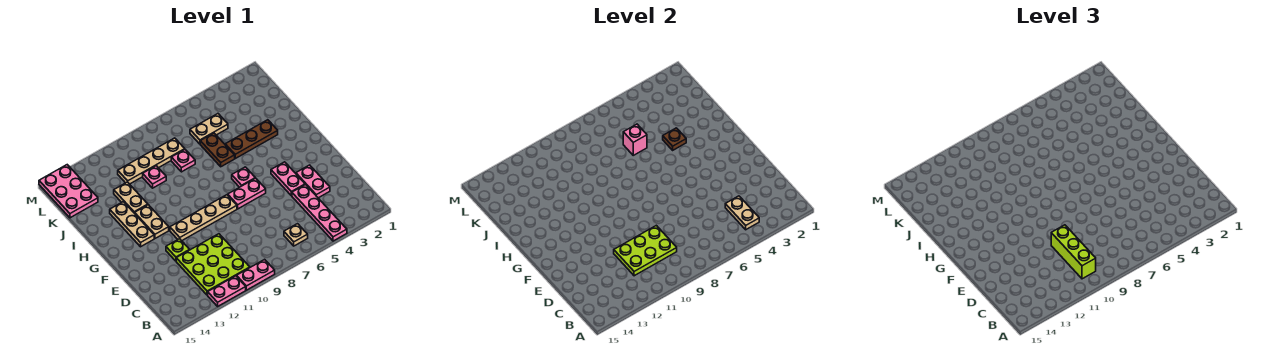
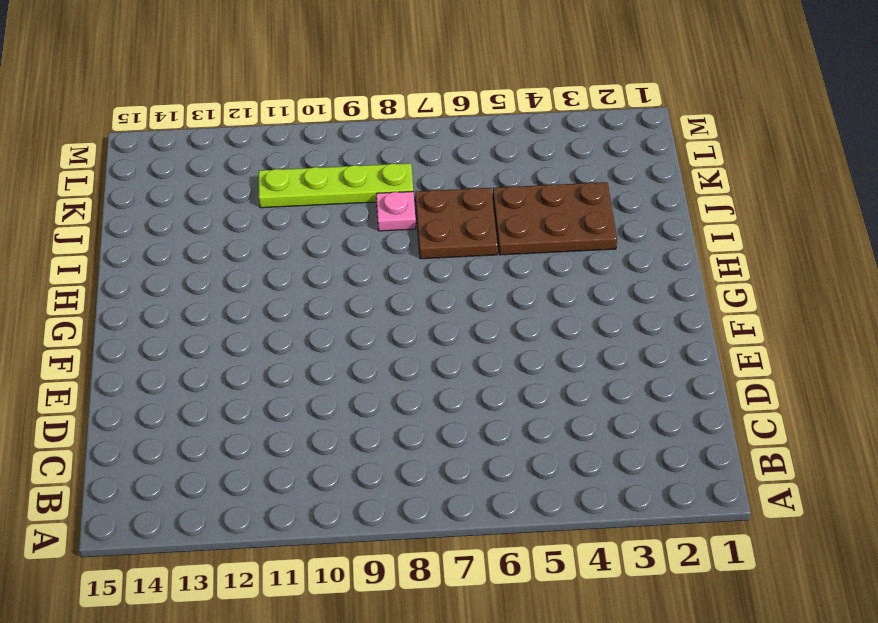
brown plate I3:J5 level 1 -> brown plate I3:I5 level 1
brown plate I6:J7 level 1 -> brown plate I6:J6 level 1
lime plate K8:K11 level 1 -> tan plate K8:K11 level 1
none -> pink plate A4:D4 level 1
none -> pink plate A9:A10 level 1
none -> pink plate A11:A12 level 1

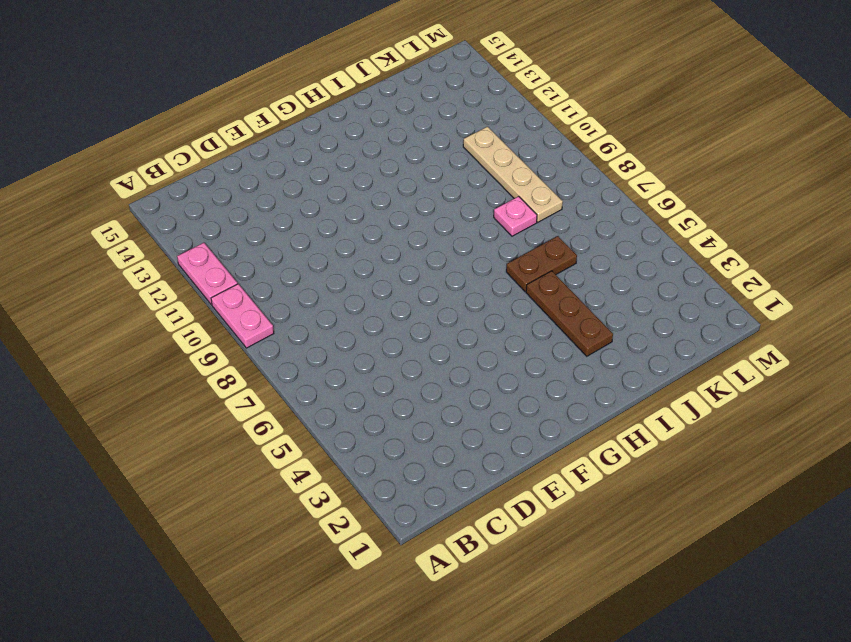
none -> pink plate A4:D4 level 1
none -> tan plate B6 level 1
none -> lime plate B10:D12 level 1

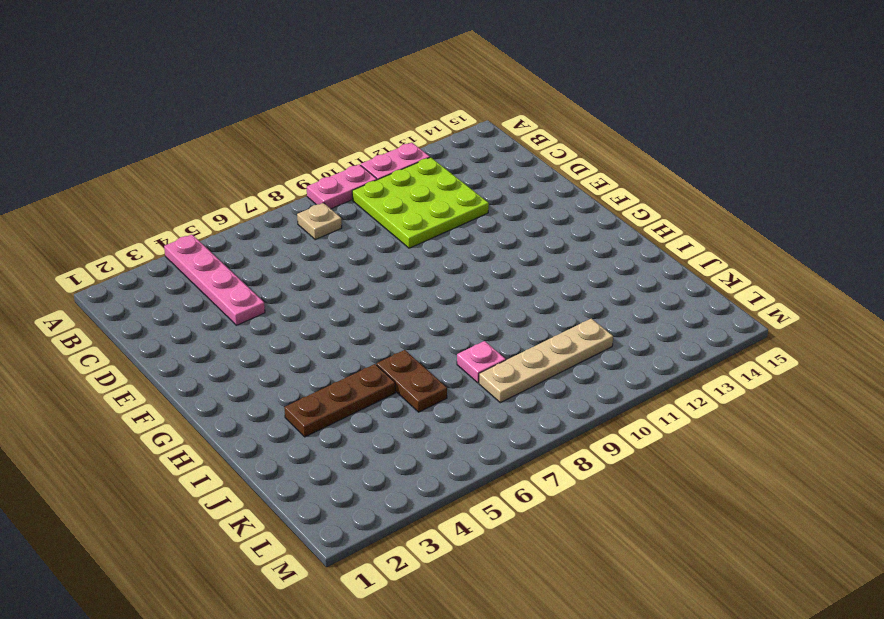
tan plate B8 level 1 -> tan plate B6 level 1
none -> pink plate D3:E3 level 1
none -> pink plate E4:F4 level 1
none -> lime plate E12 level 1

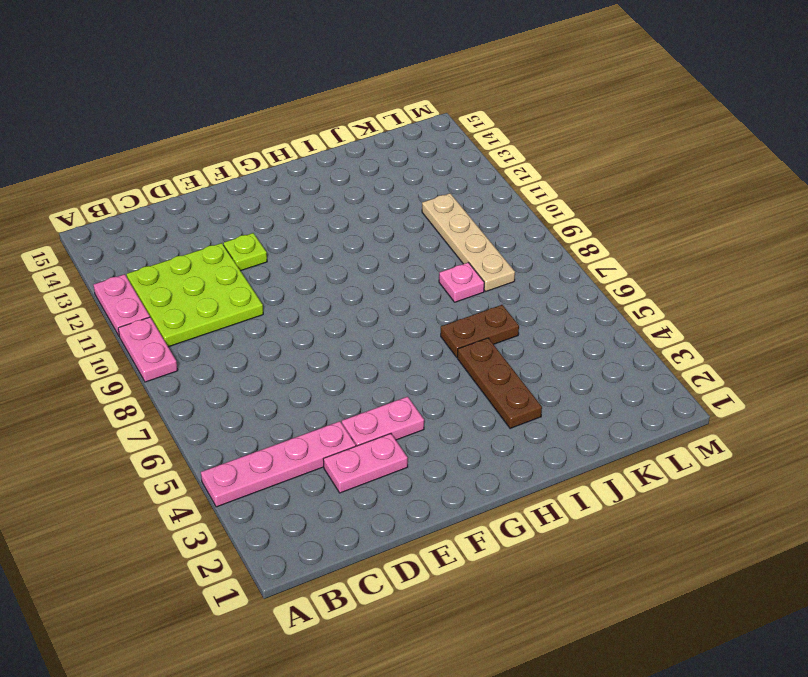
none -> tan plate B6 level 1
none -> pink plate F6:F7 level 1
none -> tan plate F8:F11 level 1

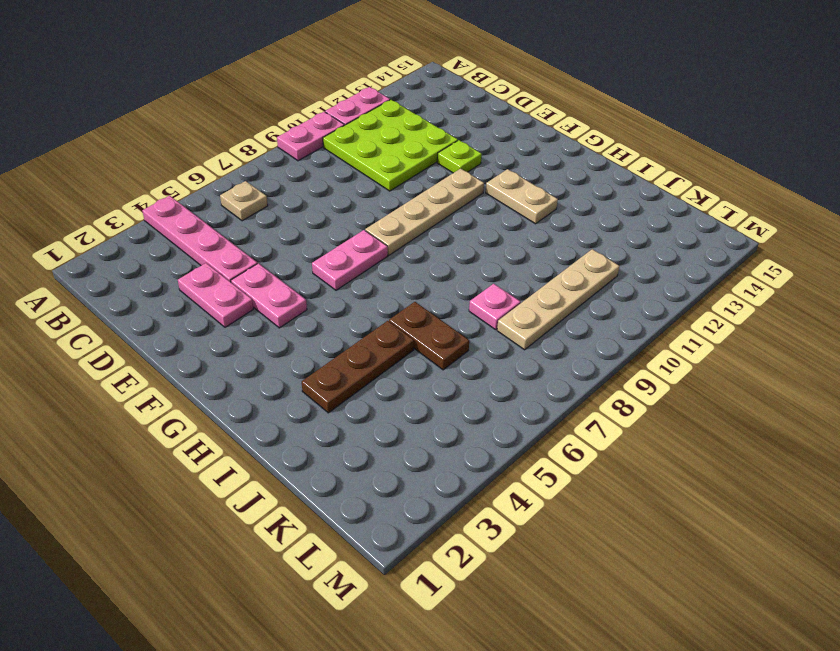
none -> pink plate G6 level 1
none -> tan plate G13:I13 level 1
none -> tan plate I12:J12 level 1

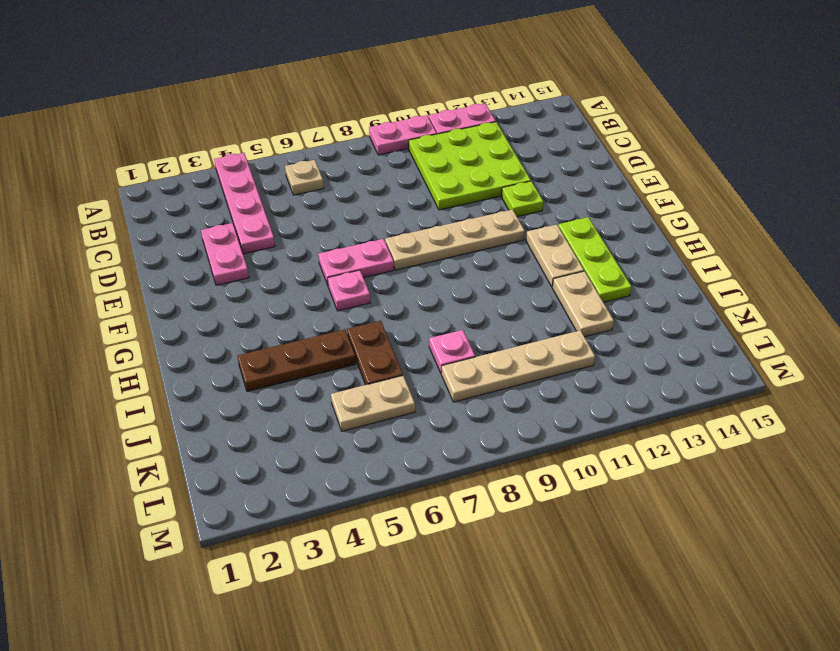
lime plate G13:I13 level 1 -> tan plate G13:I13 level 1
none -> pink plate E4:F4 level 1
none -> pink plate J10 level 1
none -> pink plate K14:M15 level 1

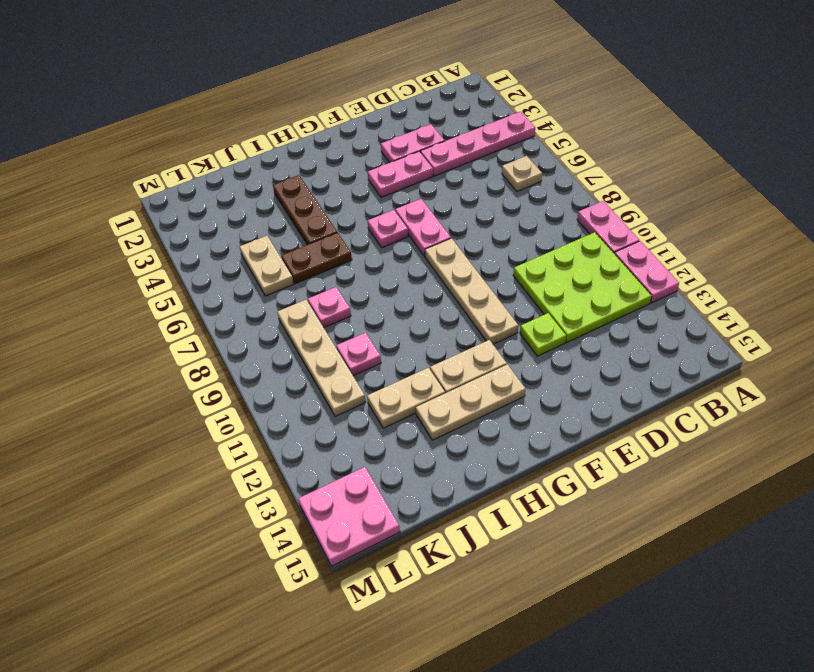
pink plate L14:M15 level 1 -> pink plate K14:M15 level 1
none -> tan plate B4:C4 level 2
none -> lime plate C9:D11 level 2
none -> brown plate I4 level 2

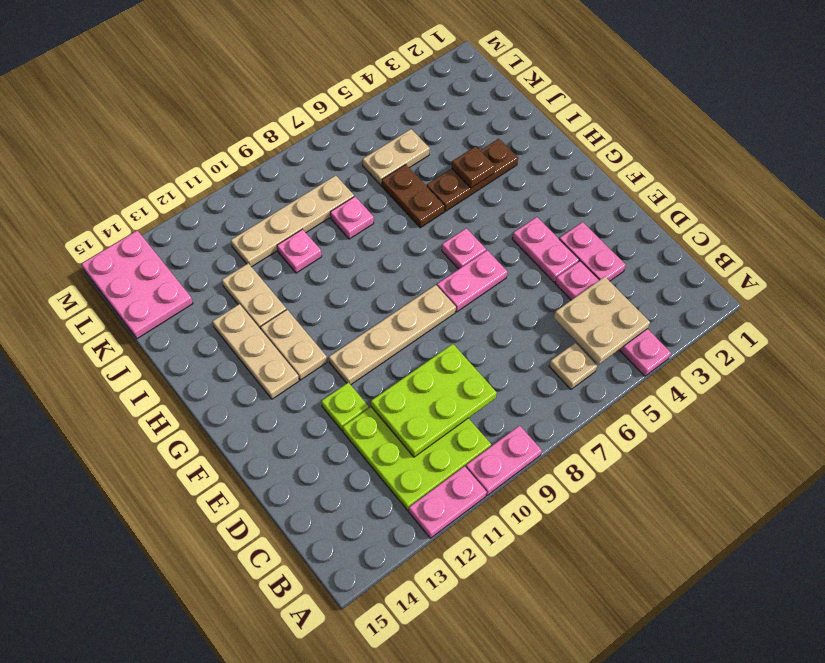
tan plate B4:C5 level 2 -> tan plate B4:C4 level 2
none -> pink brick J6 level 2
none -> lime brick B10:D10 level 3

